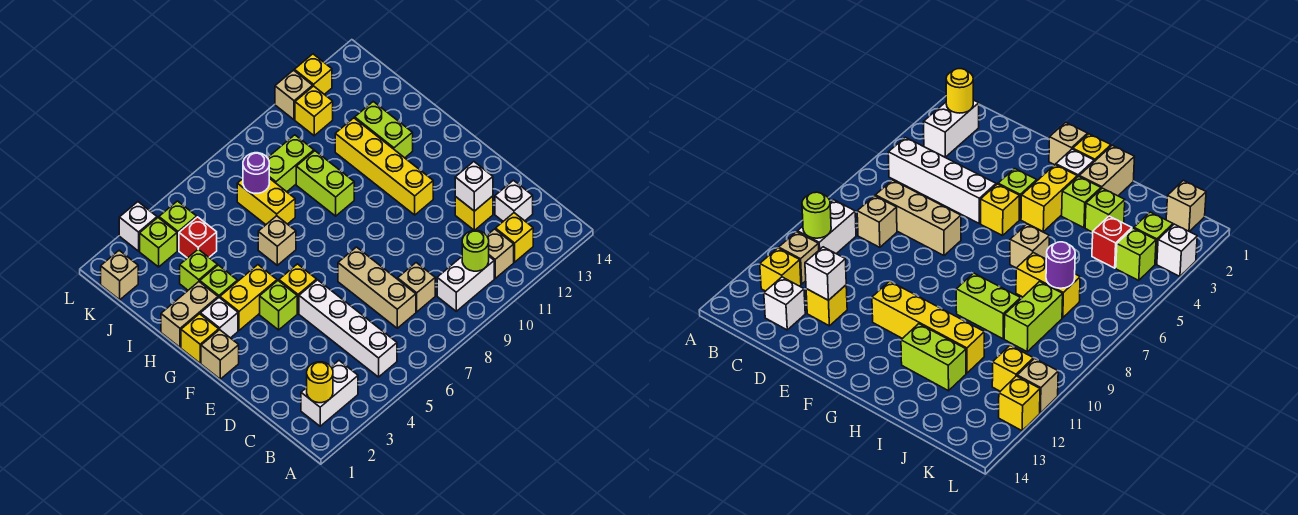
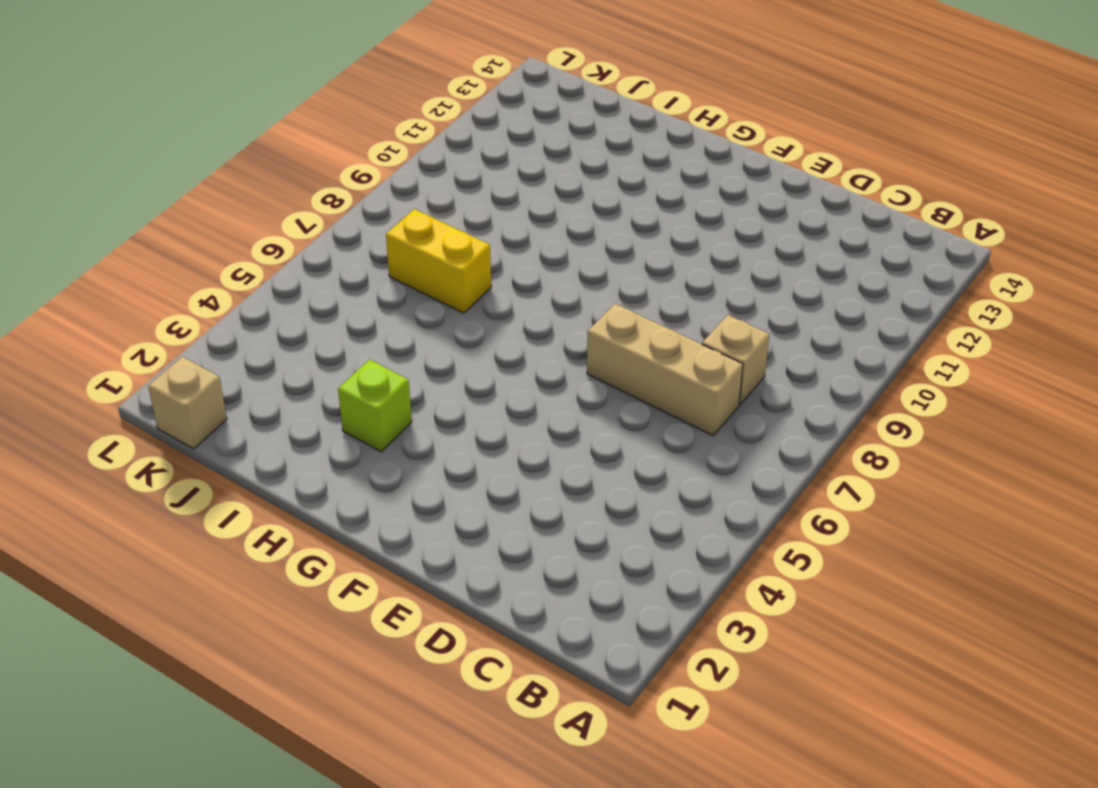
none -> white brick B2:B3 level 1
none -> white brick B5:E5 level 1
none -> white brick B9:B10 level 1
none -> tan brick B11 level 1

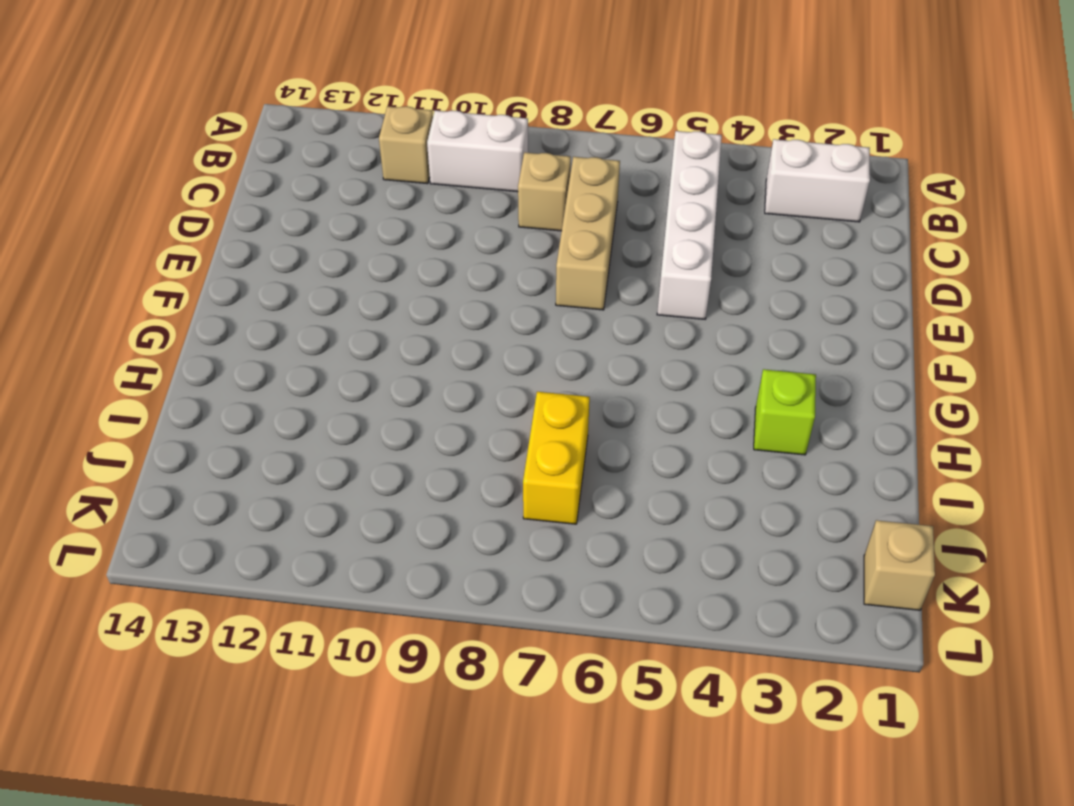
none -> yellow brick B12 level 1
none -> white brick C13 level 1
none -> yellow brick D12 level 1
none -> tan brick F1 level 1

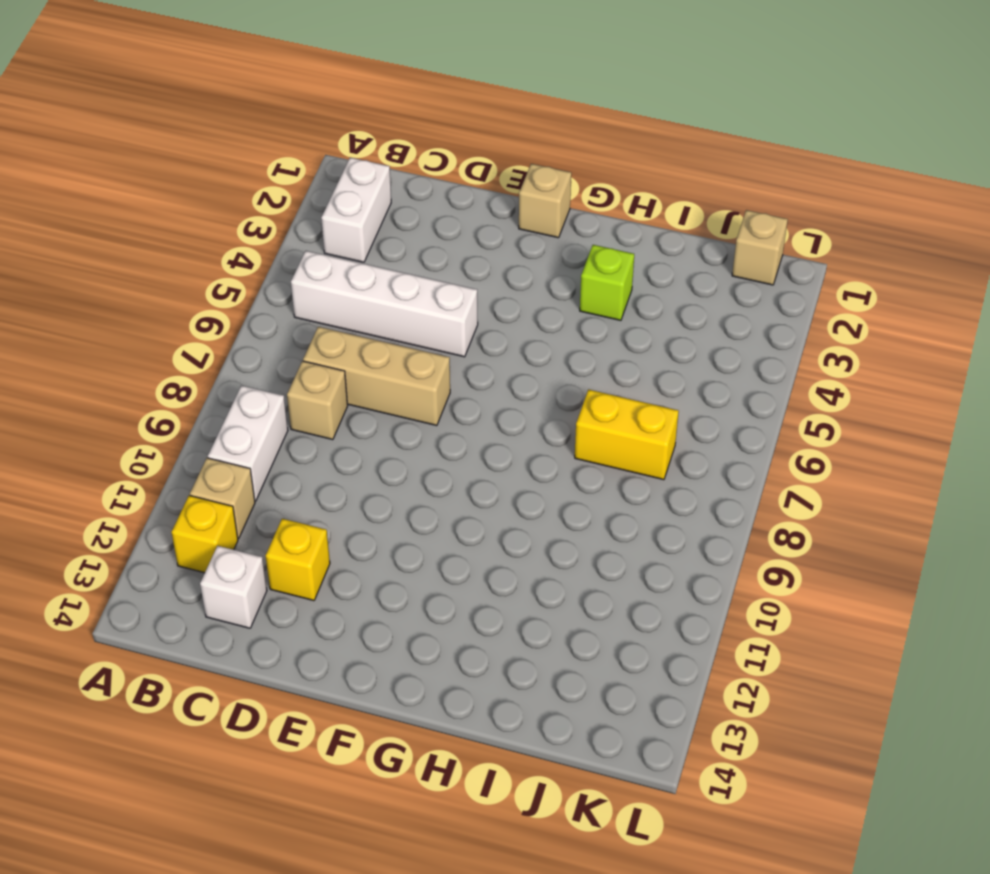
none -> lime brick F4 level 1
none -> yellow brick F5 level 1
none -> yellow brick F11:I11 level 1
none -> yellow brick G1 level 1

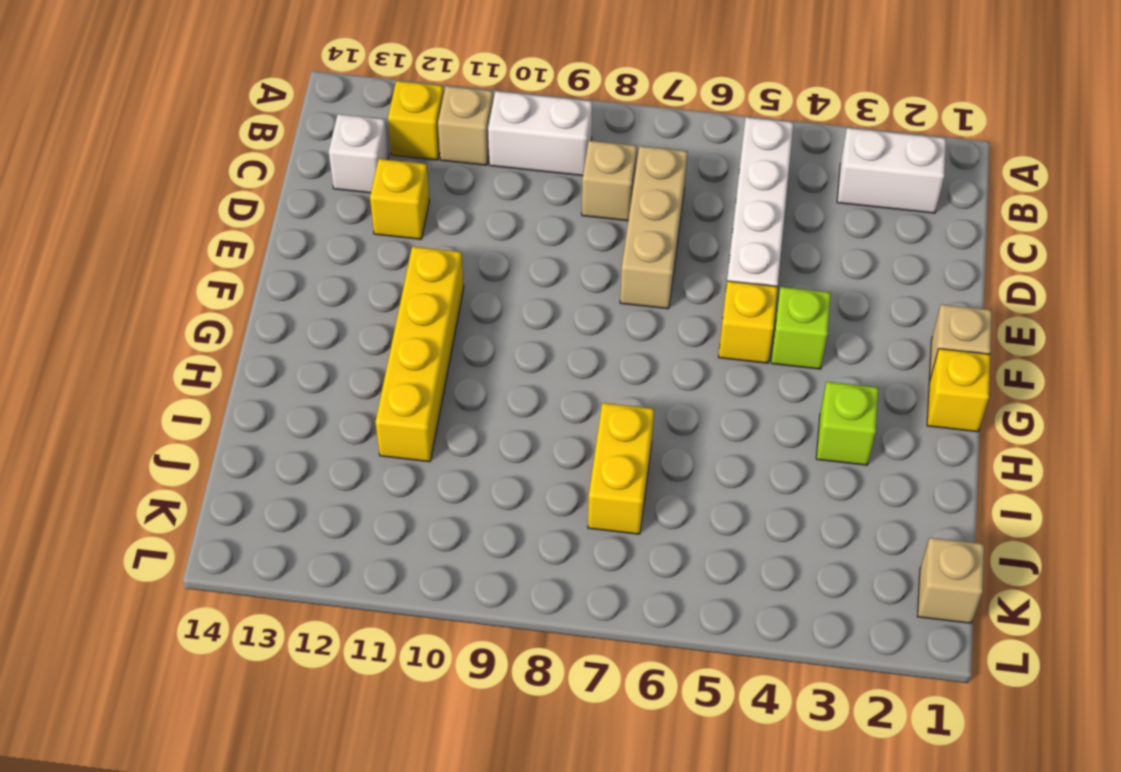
none -> white brick G2 level 1
none -> yellow brick G3:G4 level 1
none -> tan brick H1:H2 level 1
none -> tan brick H6 level 1

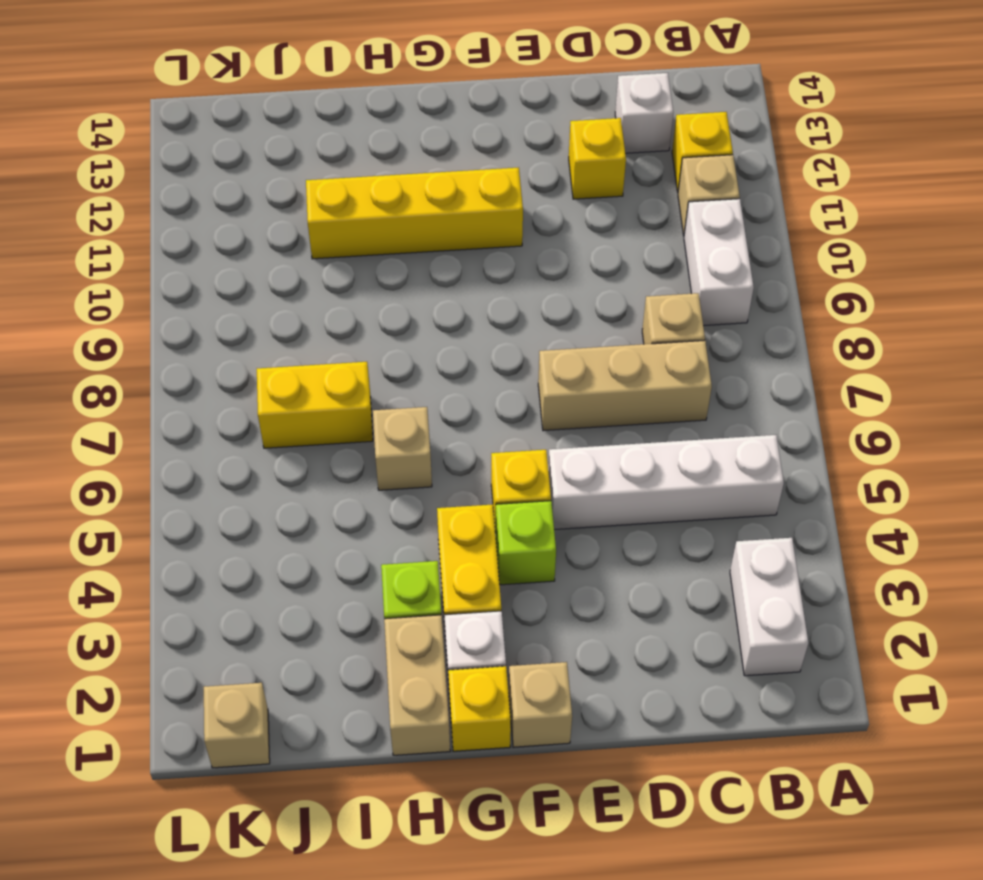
none -> lime brick H9:I9 level 1
none -> lime brick H12:I12 level 1
none -> lime brick I3 level 1
none -> red brick J4 level 1

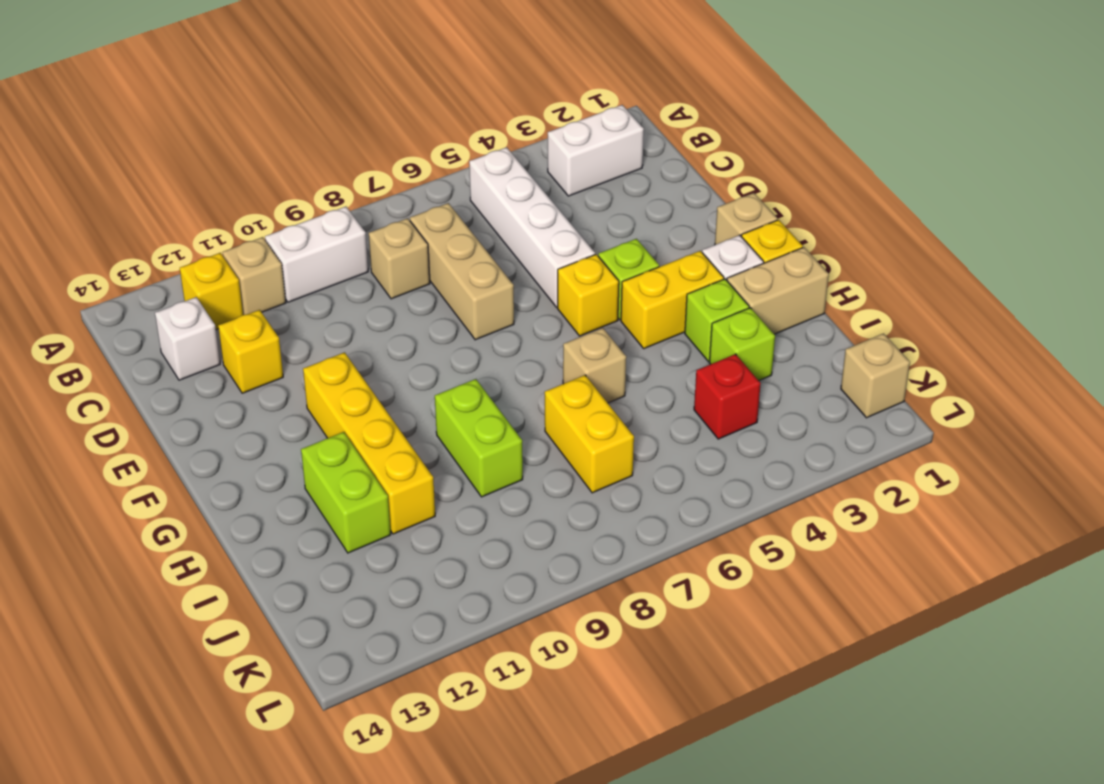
none -> lime brick J8:J9 level 1
none -> lime brick K3 level 1
none -> lime brick K4 level 1
none -> yellow brick K11 level 1

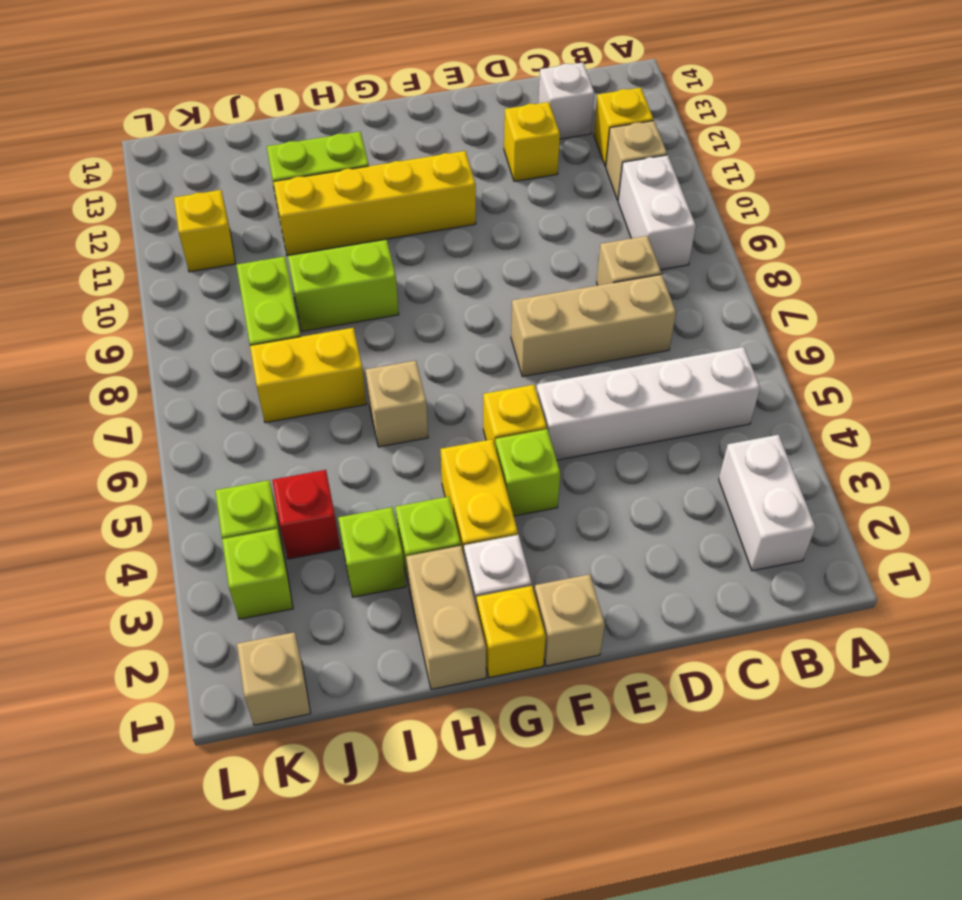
none -> white brick L3 level 1
none -> tan brick L11 level 1
none -> yellow brick L12 level 1
none -> yellow round brick B2 level 2

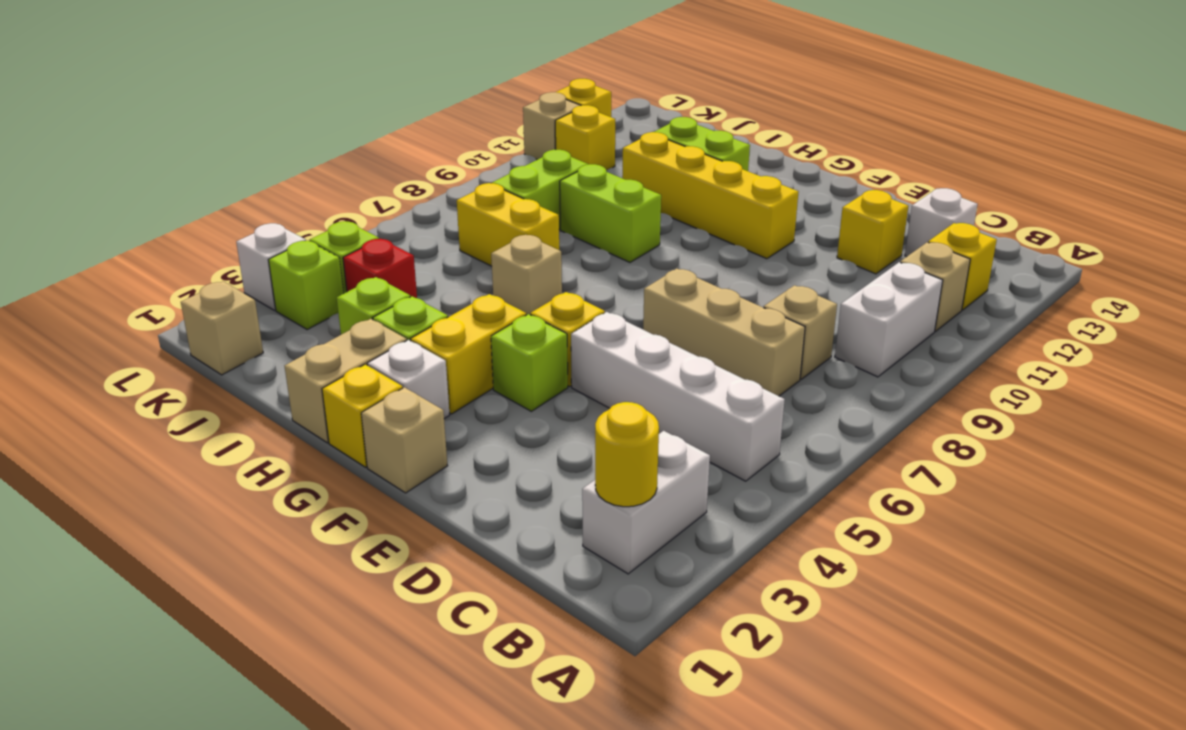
none -> lime round brick B10 level 2
none -> white brick D12 level 2
none -> purple round brick J7 level 2

